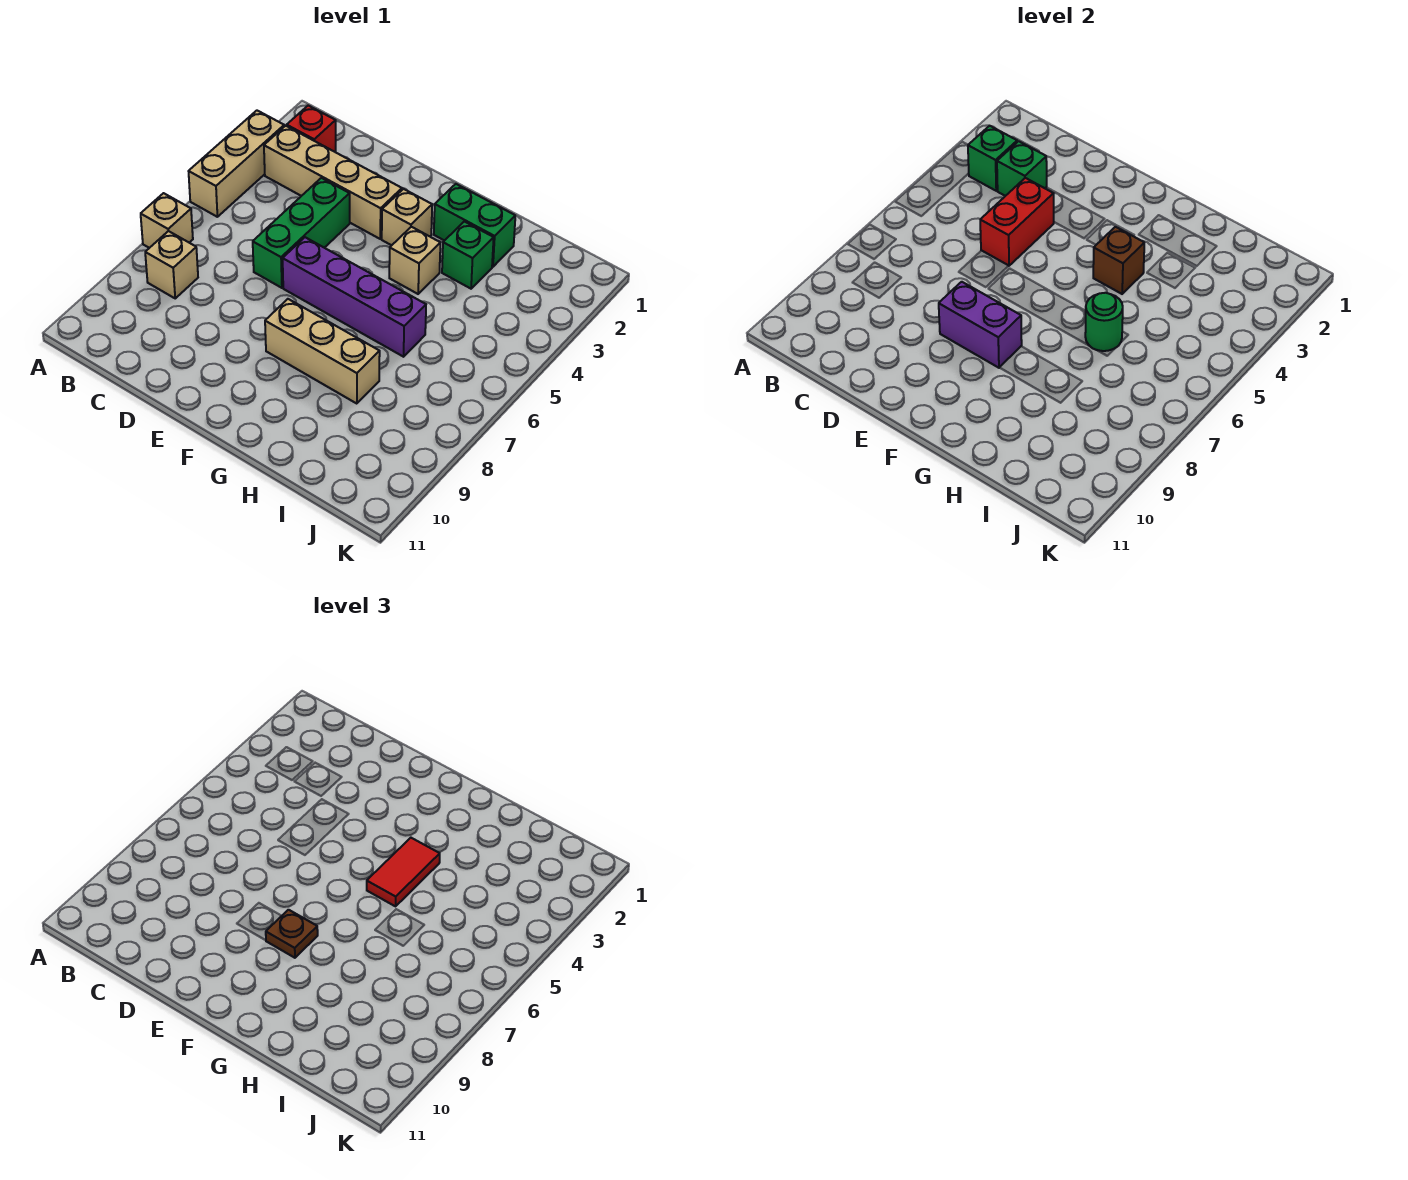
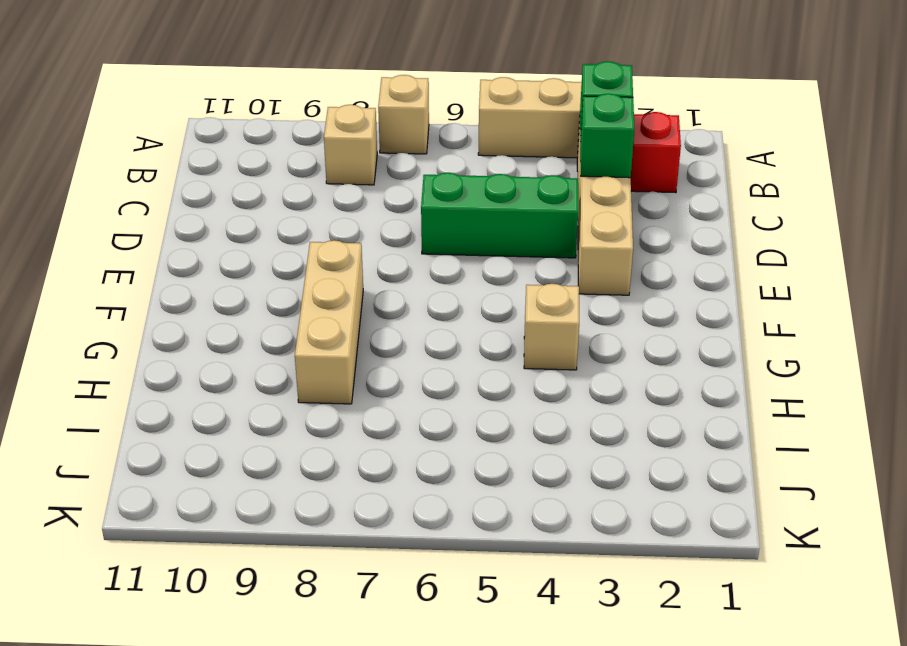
none -> purple brick E6:H6 level 1
none -> tan brick F3 level 1
none -> green brick G2:H2 level 1

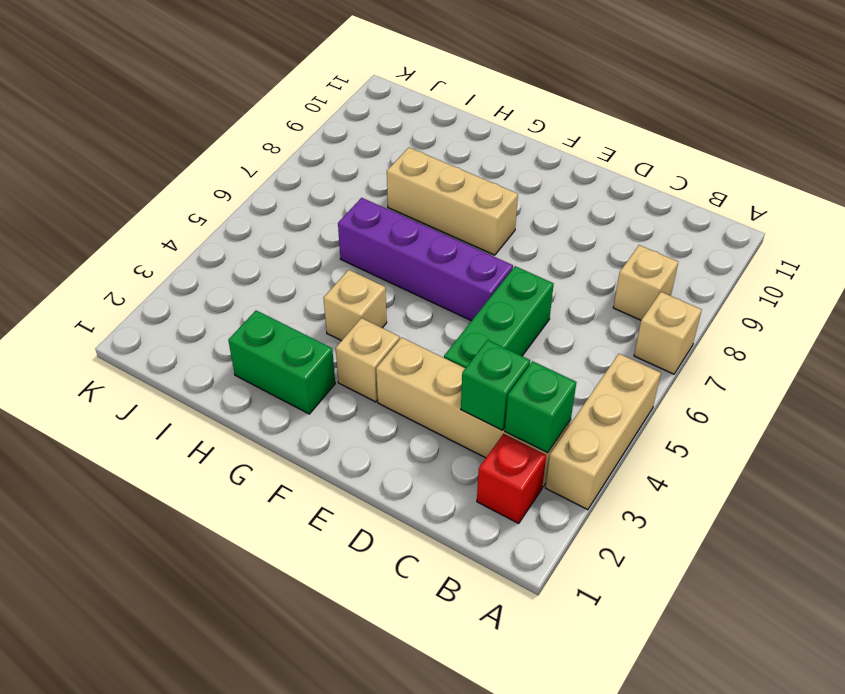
none -> green brick H3 level 1
none -> red brick D4:D5 level 2
none -> purple brick E8:F8 level 2

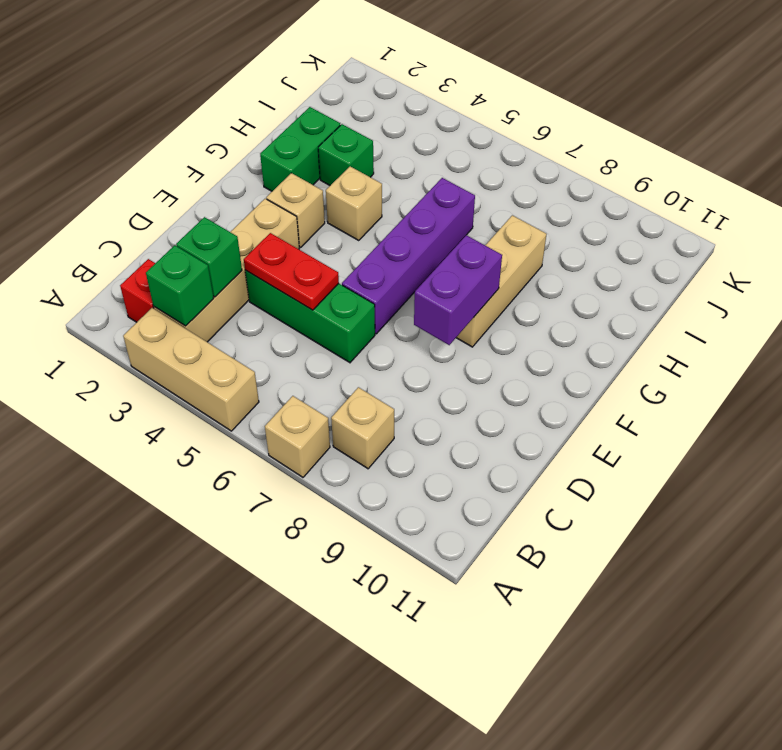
red plate D4:D5 level 2 -> red brick D4:D5 level 2
none -> brown brick G4 level 2
none -> green round brick H6 level 2
none -> brown plate F8 level 3

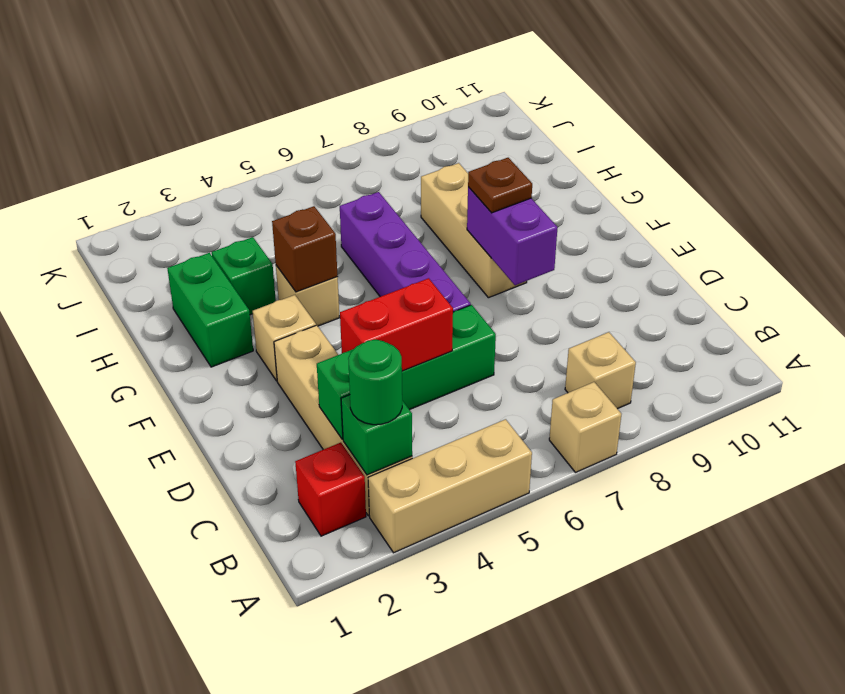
green round brick B3 level 3 -> green round brick H6 level 2
none -> red tile G4:G5 level 3

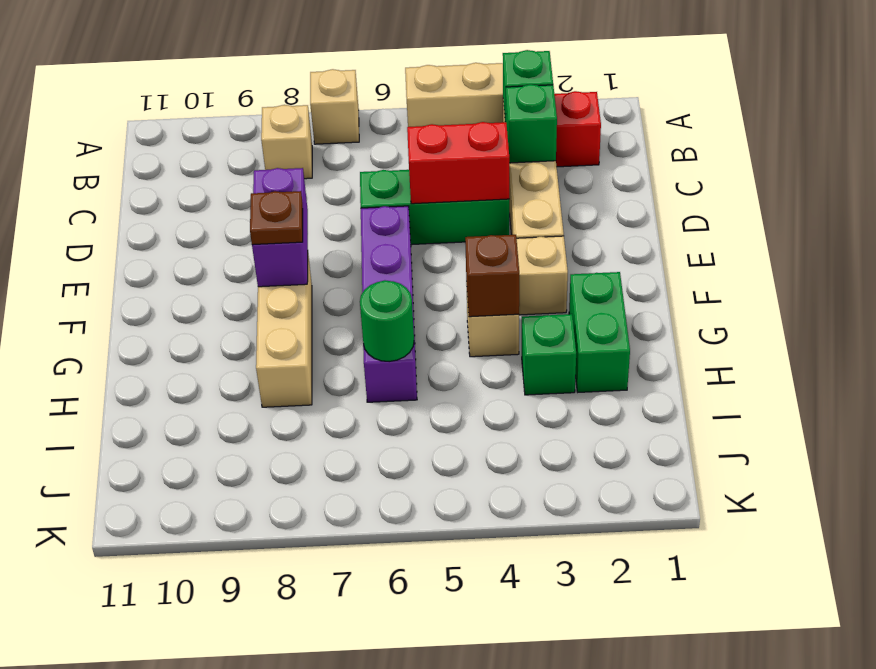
none -> red tile G4:G5 level 3

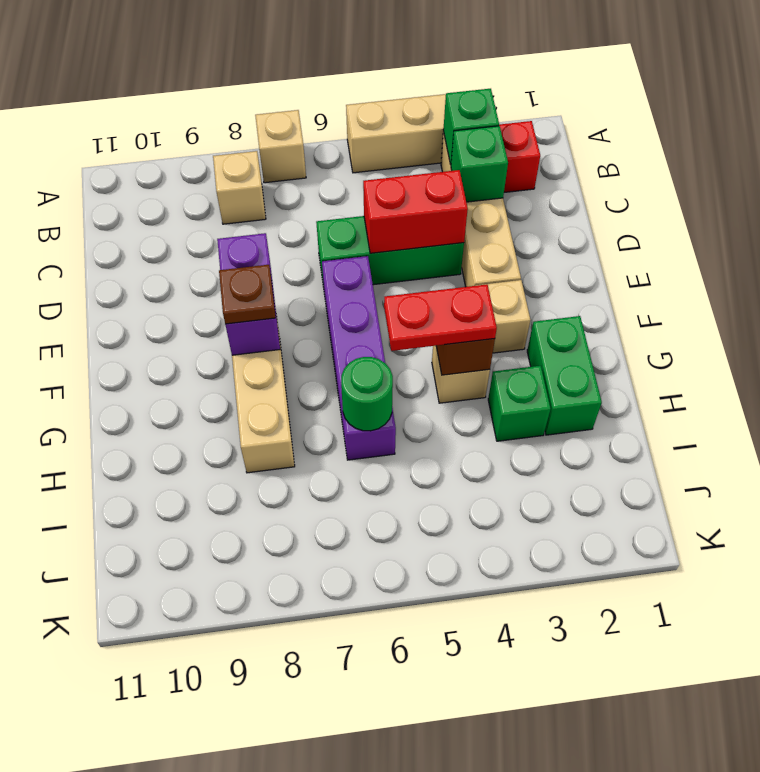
red plate G4:G5 level 3 -> red tile G4:G5 level 3

